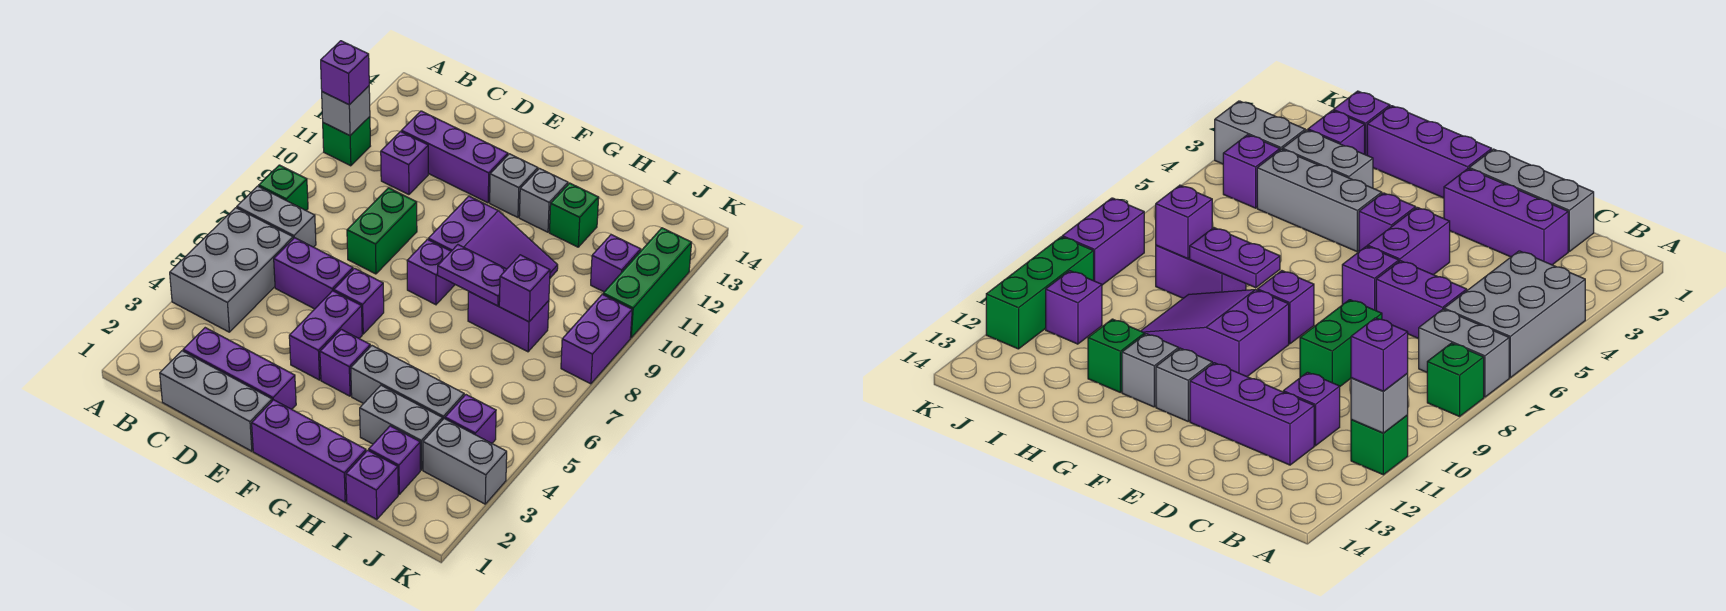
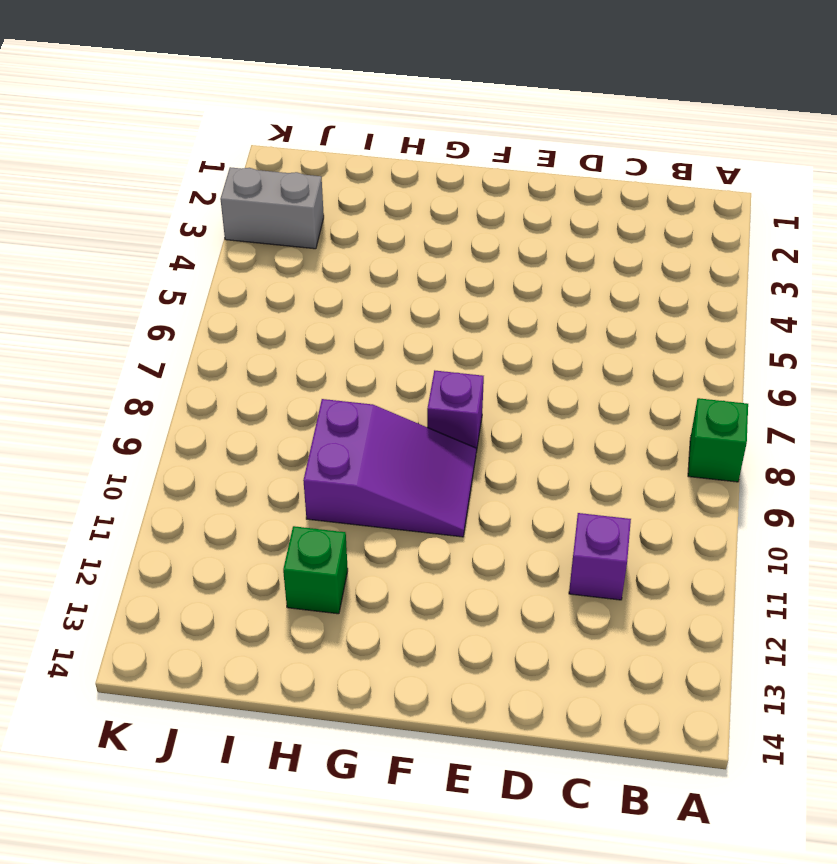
purple slope F9:H10 level 1 top H -> purple slope F9:H10 level 1 top F
none -> grey brick A4:B6 level 1
none -> grey brick A7:B7 level 1
none -> green brick A11 level 1
none -> grey brick C1:E1 level 1

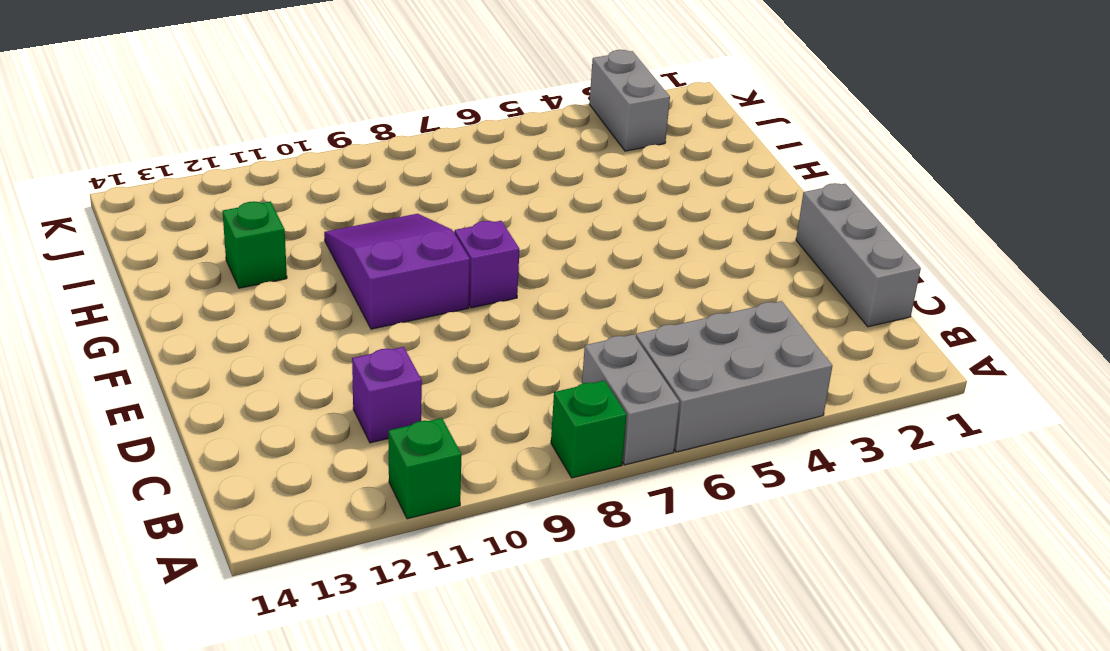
none -> purple brick C2:E2 level 1
none -> purple brick C6:D6 level 1
none -> purple brick C12:E12 level 1
none -> green brick D8:D9 level 1

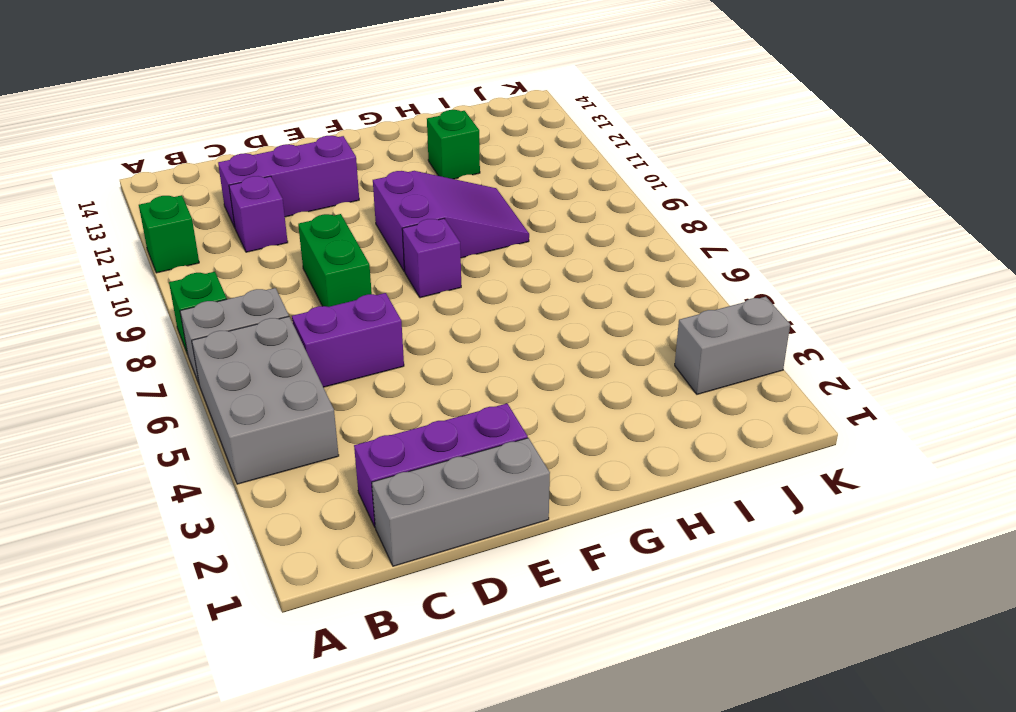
none -> purple brick E4:E5 level 1
none -> purple brick E6 level 1
none -> purple brick F1:H1 level 1
none -> purple brick F4 level 1

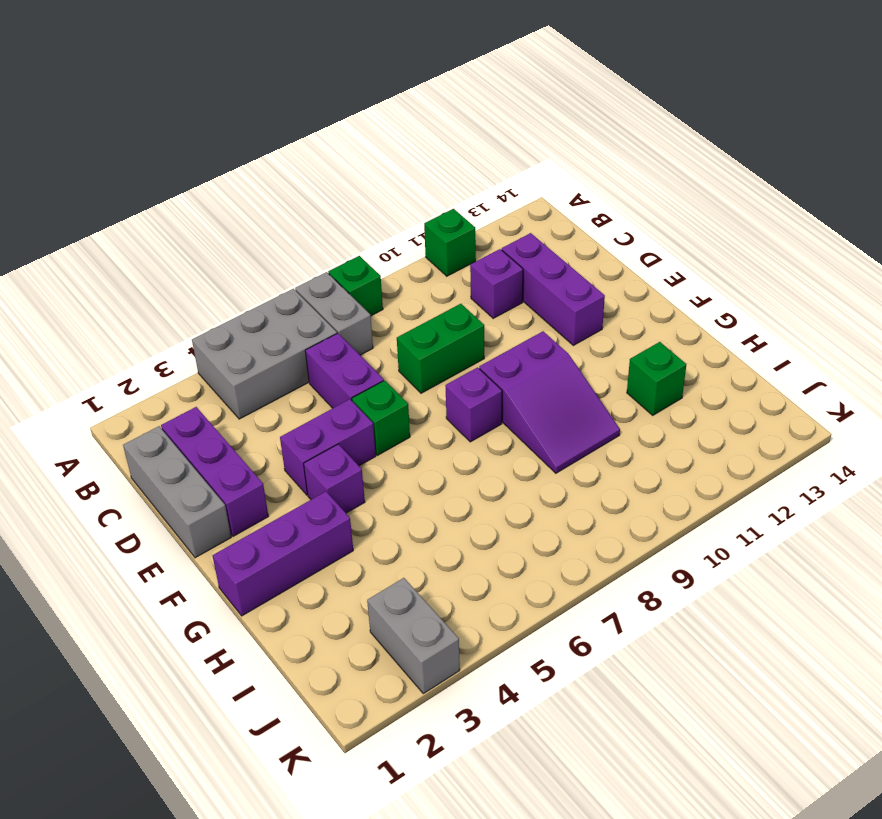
green brick E6 level 1 -> purple brick E6 level 1
purple brick G1:G3 level 1 -> purple brick F1:H1 level 1
none -> grey brick F12 level 1
none -> grey brick G4:I4 level 1
none -> grey brick G12 level 1
none -> grey brick H3:I3 level 1

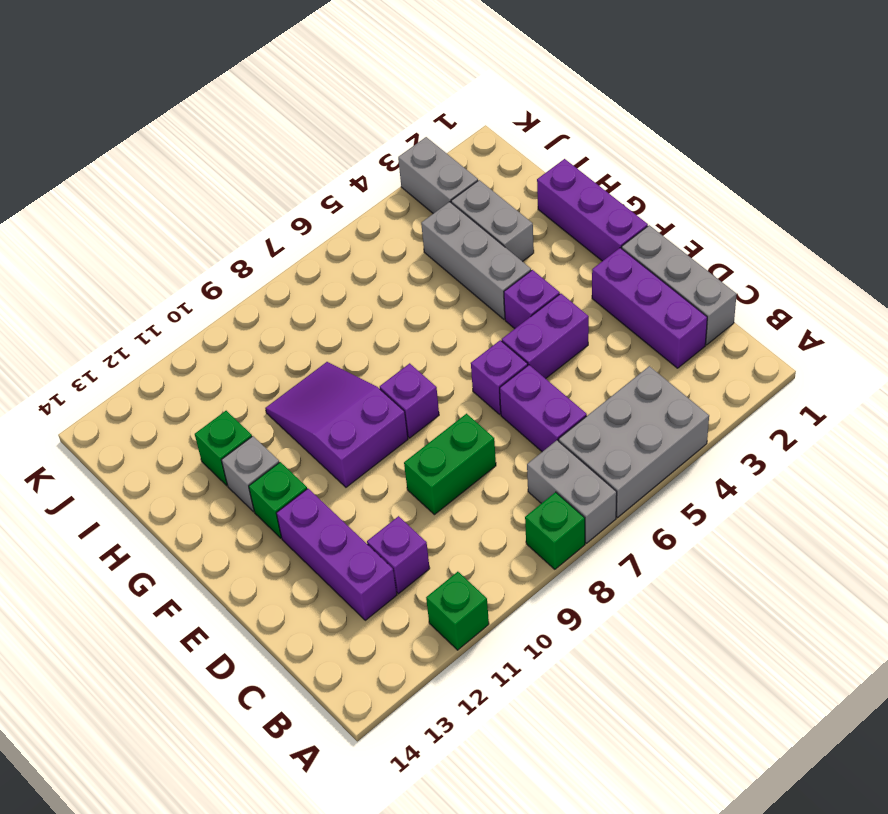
green brick F12 level 1 -> grey brick F12 level 1
none -> purple brick H8:I8 level 1
none -> purple brick I1 level 1
none -> purple brick I2 level 1
none -> purple brick J4 level 1

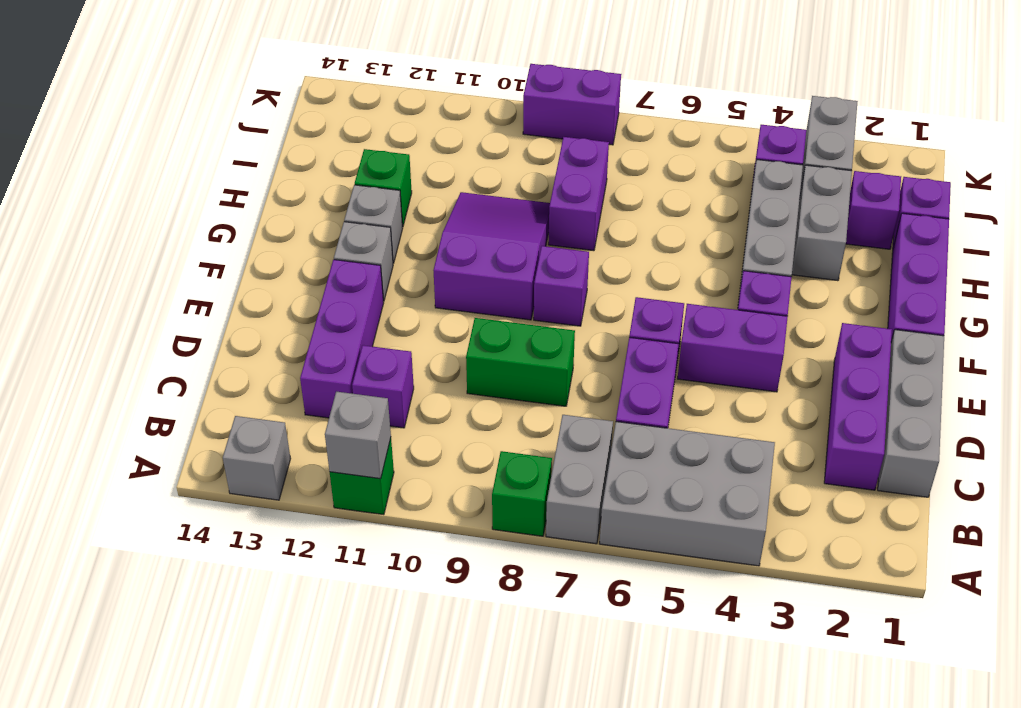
grey brick A13 level 1 -> none
none -> purple brick J11 level 1
none -> green brick K10:K12 level 1
none -> purple plate G8:H8 level 2
none -> purple brick I8 level 2

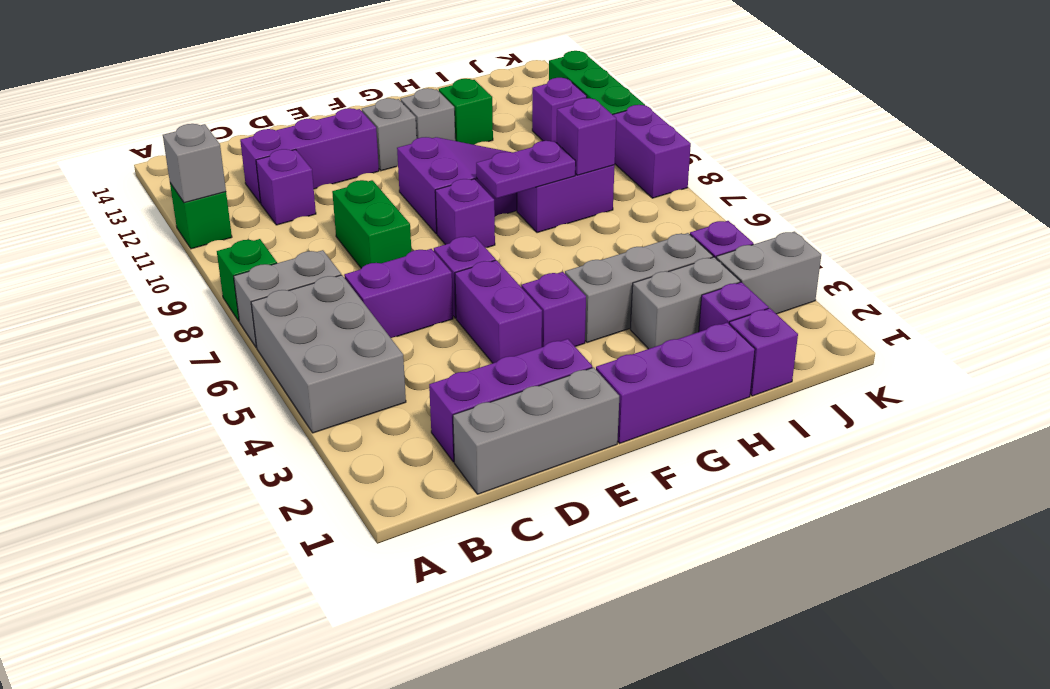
none -> purple brick A11 level 3

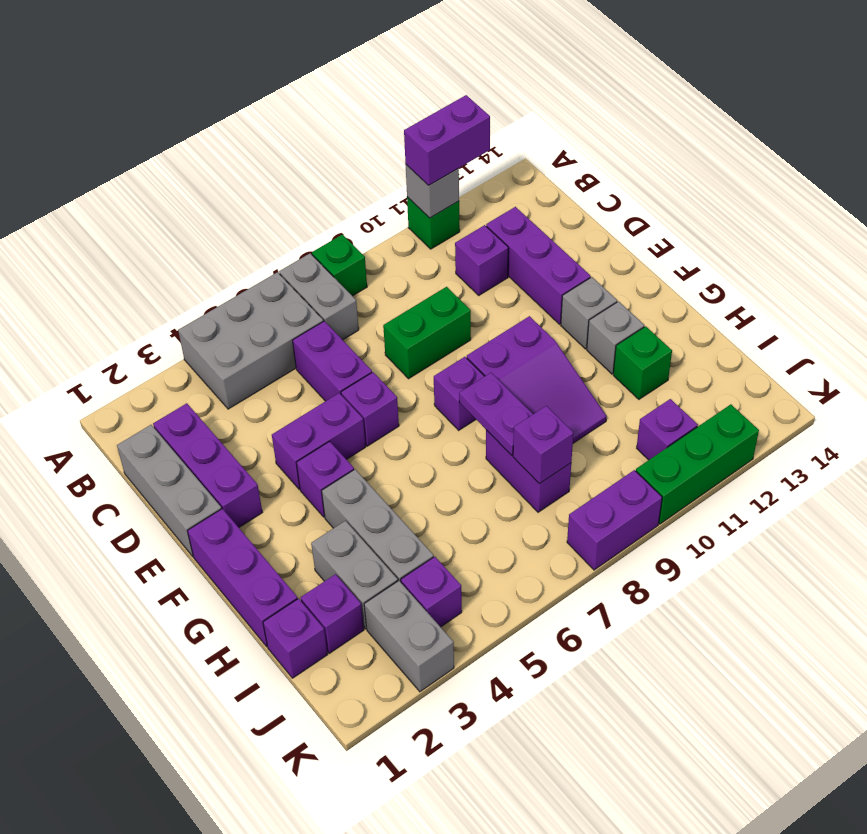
purple brick A11:A12 level 3 -> purple brick A11 level 3

